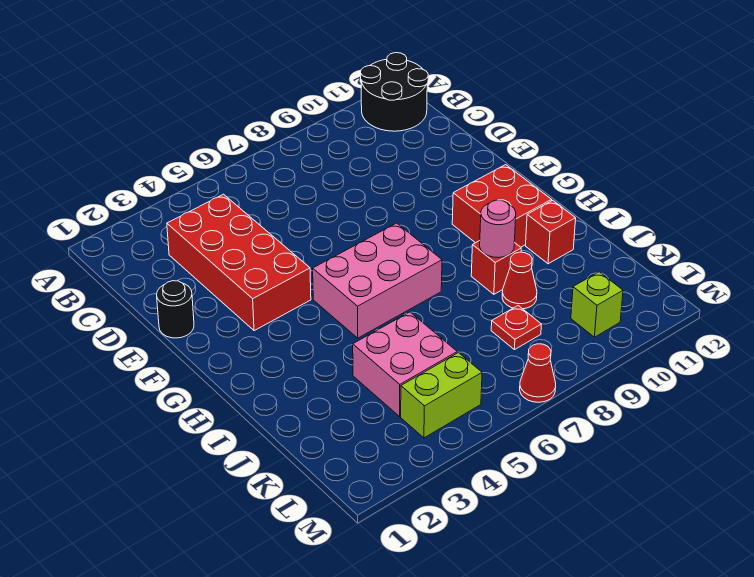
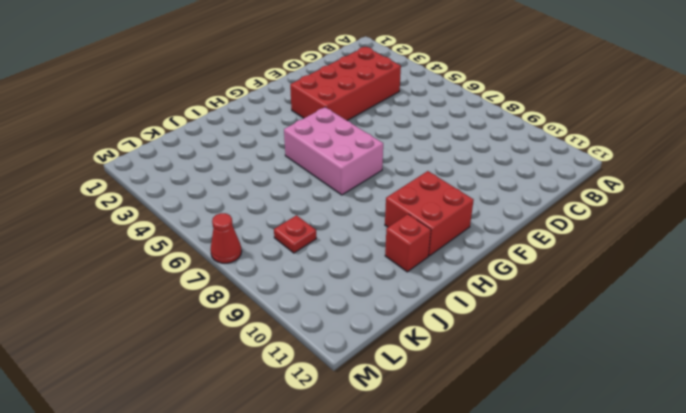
none -> black round brick A11:B12 level 1
none -> black round brick E1 level 1
none -> red brick I9 level 1

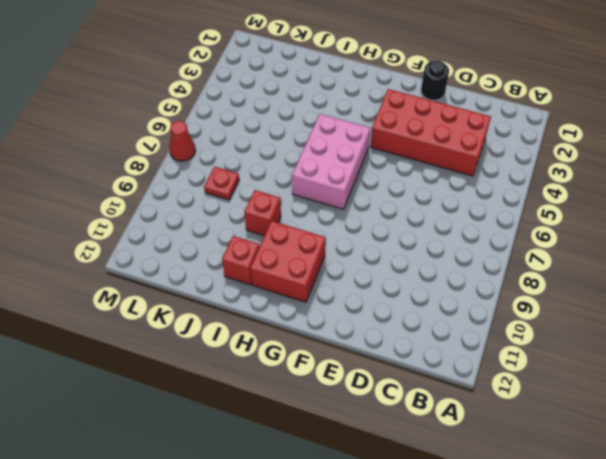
none -> black round brick A11:B12 level 1
none -> pink brick J4:K5 level 1
none -> red cone J9 level 1

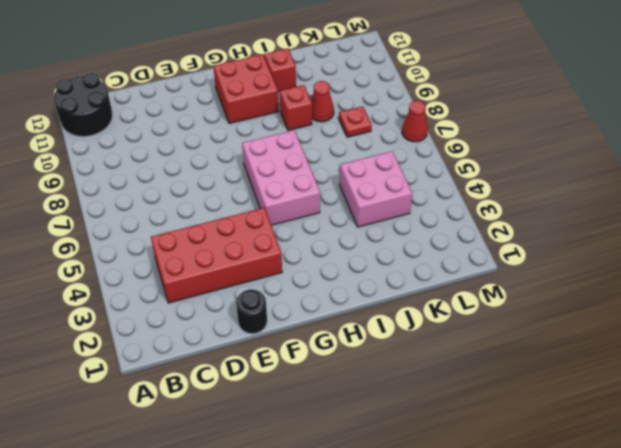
none -> lime brick L4:L5 level 1
none -> lime brick L10 level 1
none -> pink round brick I9 level 2

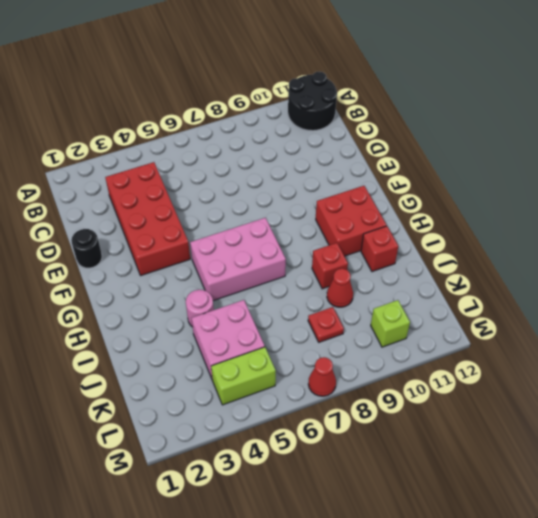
pink round brick I4 level 1 -> pink round brick I9 level 2

